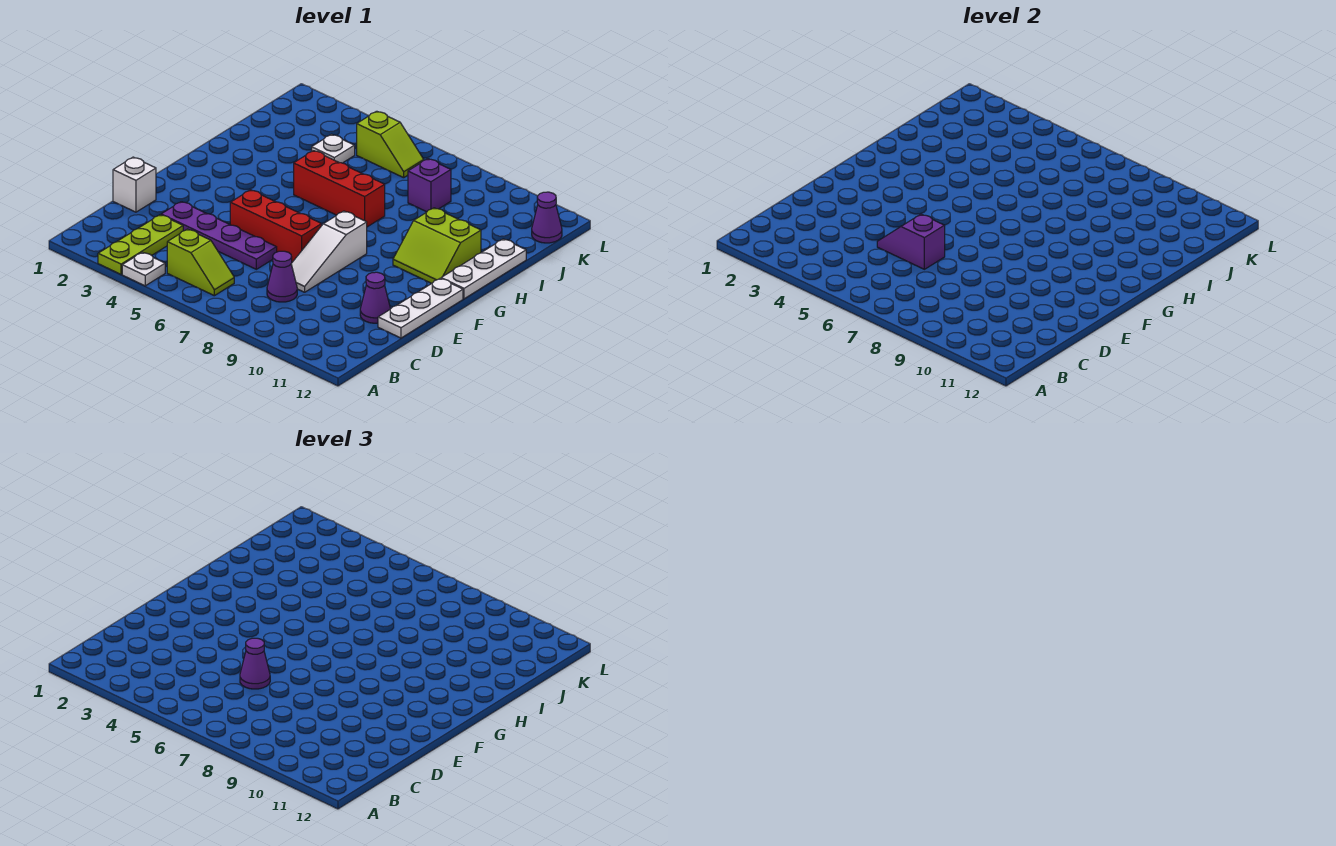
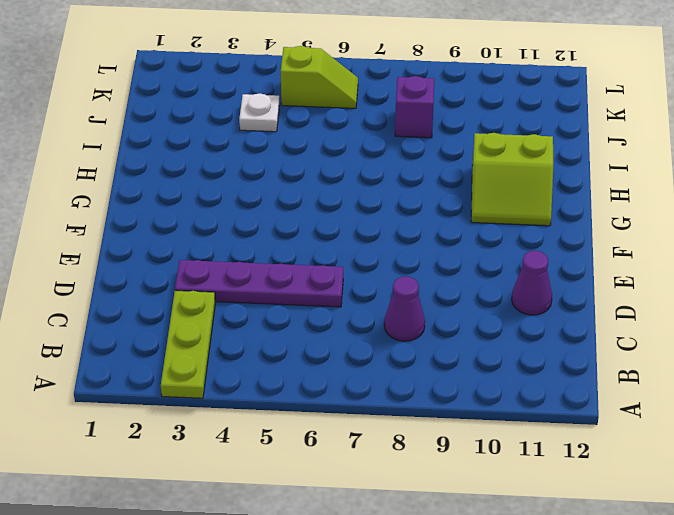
none -> white plate A4 level 1
none -> lime slope B5:B6 level 1 top 5
none -> white brick D1 level 1

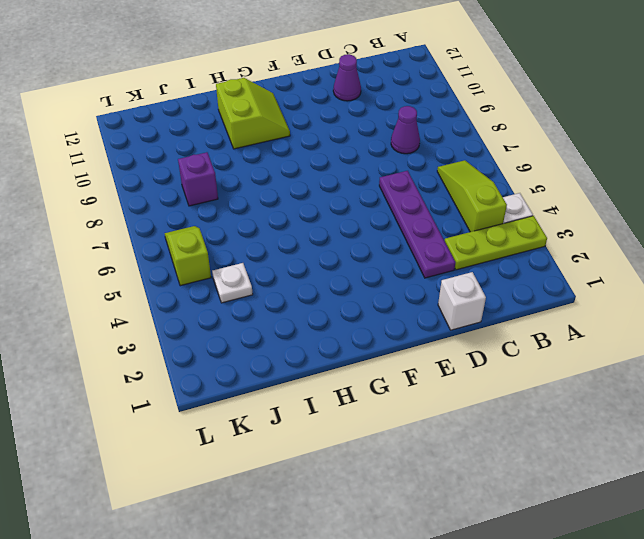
lime slope B4:B6 level 1 top 4 -> lime slope B5:B6 level 1 top 5
none -> white slope D8:F8 level 1 top F
none -> white plate D12:F12 level 1
none -> red brick E5:E7 level 1

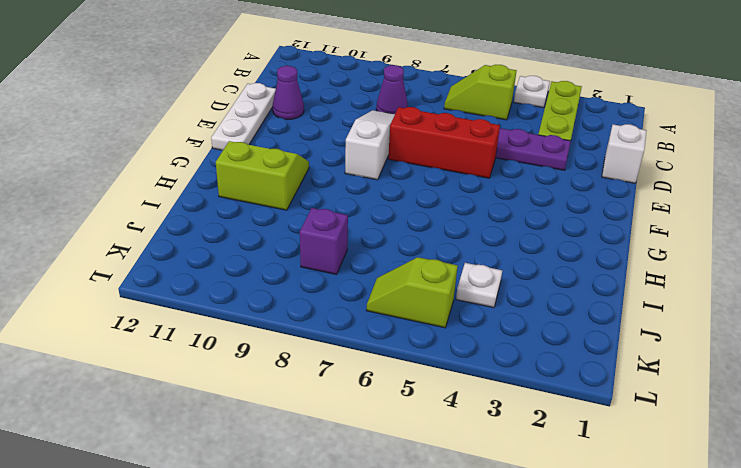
none -> white plate G12:I12 level 1
none -> red brick H5:H7 level 1
none -> purple cone K12 level 1

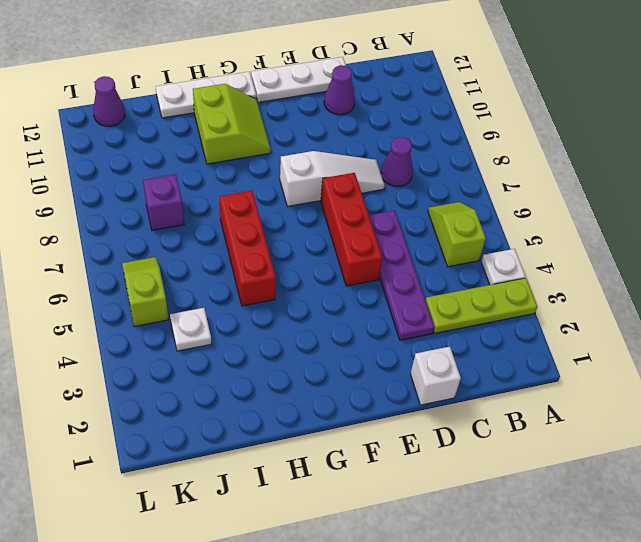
none -> purple slope D5:D6 level 2 top 6
none -> purple cone D6 level 3

